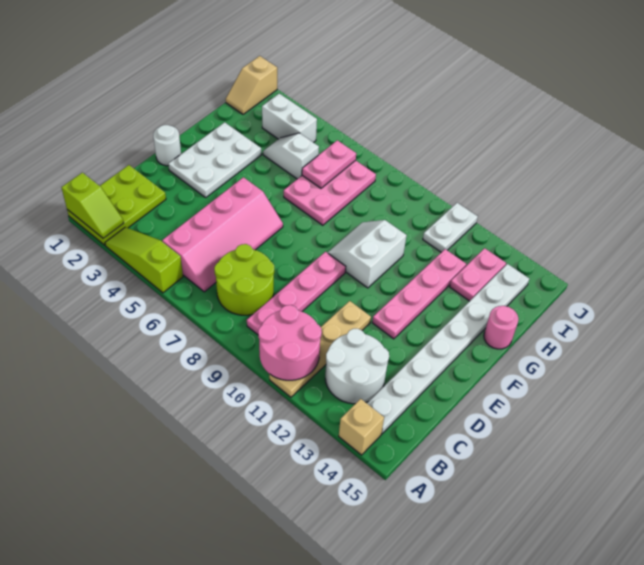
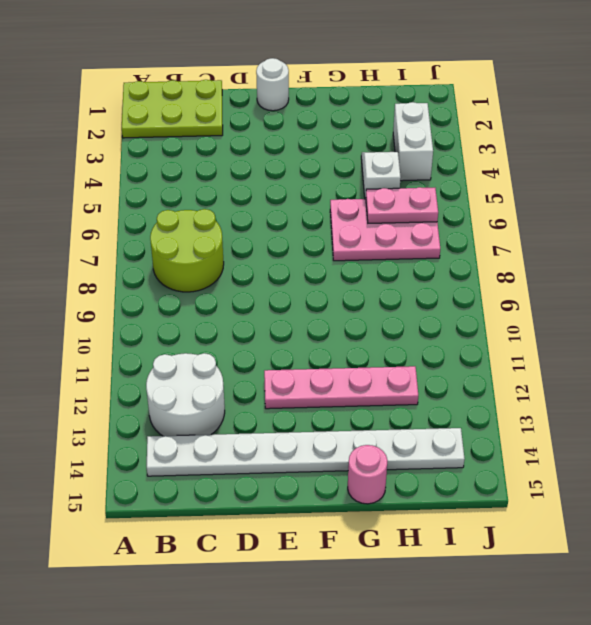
none -> lime slope A3:A5 level 1 top 5
none -> tan plate A11:D11 level 1
none -> tan brick A14 level 1

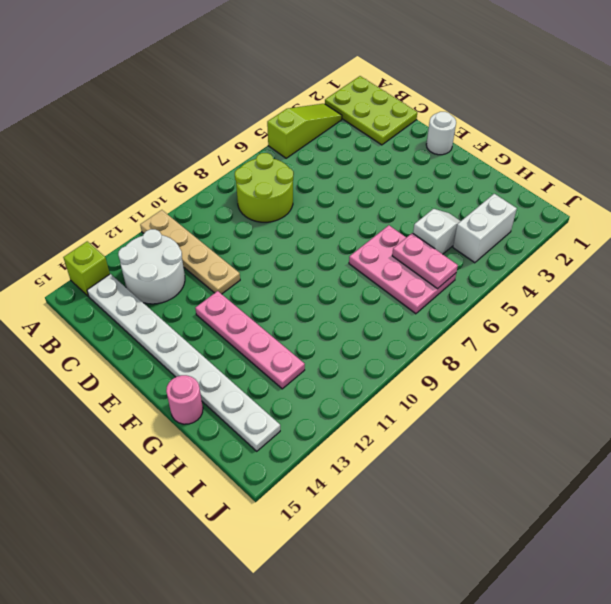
lime brick A14 level 1 -> tan brick A14 level 1
none -> pink slope B5:E6 level 1 top 5
none -> pink plate B9:E9 level 1
none -> white plate E2:G3 level 1

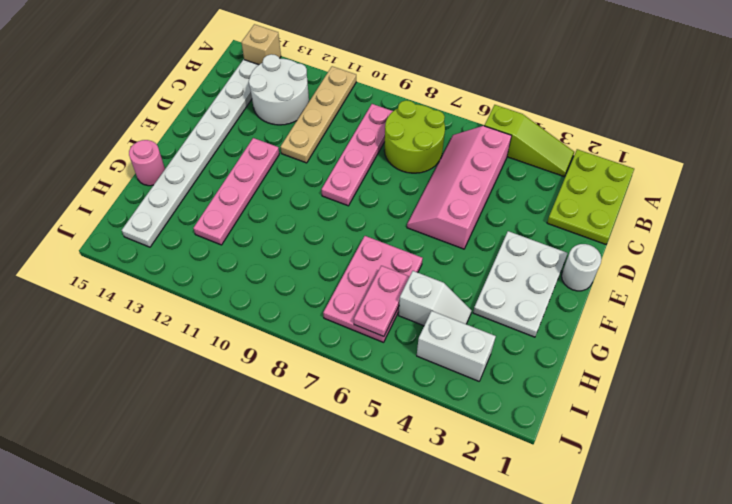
none -> white slope F9:G10 level 1 top 10
none -> pink plate H13:I13 level 1
none -> tan slope I1:J1 level 1 top J

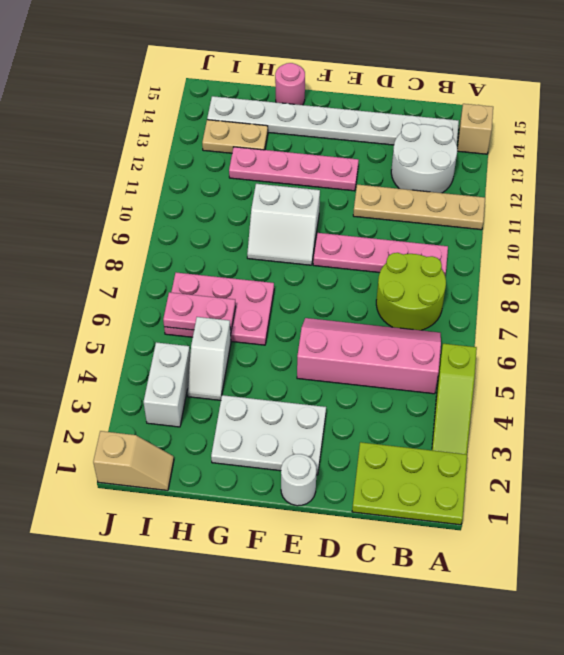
tan plate H13:I13 level 1 -> pink plate H13:I13 level 1
none -> white plate I11:J11 level 1
none -> lime slope A1:A2 level 2 top 1
none -> pink round brick A10:B11 level 2

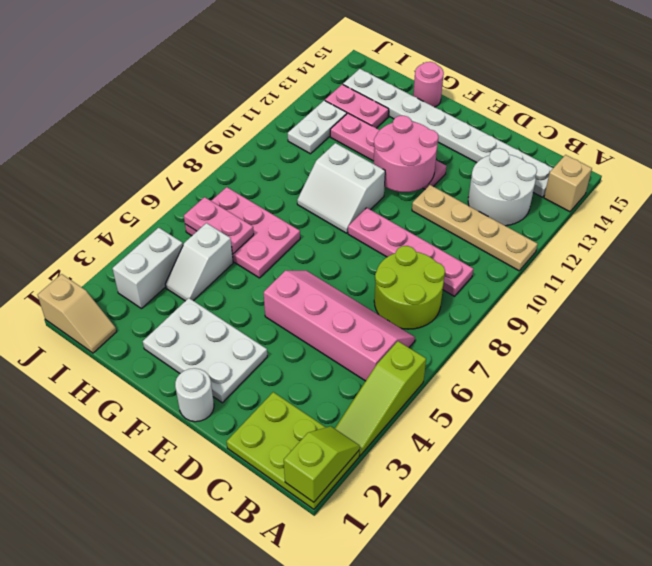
pink round brick E11:F12 level 2 -> pink round brick A10:B11 level 2
white plate I11:I12 level 1 -> white plate I11:J11 level 1

